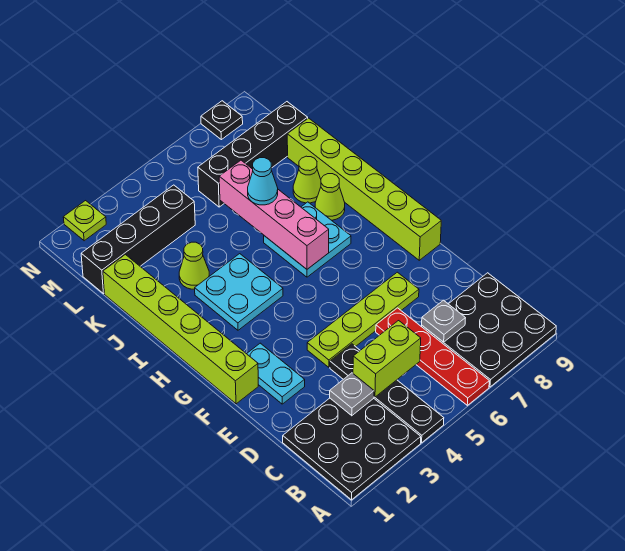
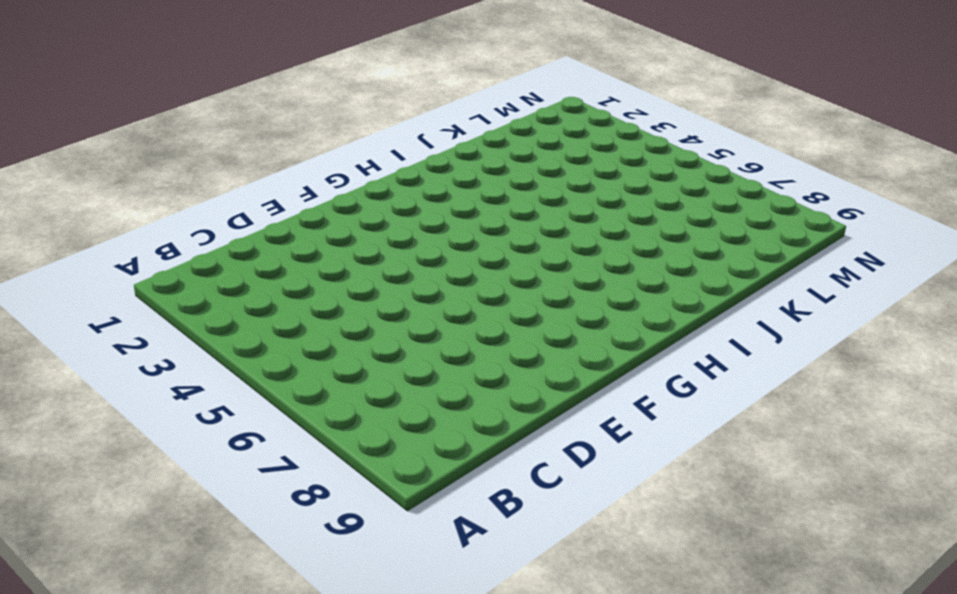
none -> black plate A1:C3 level 1
none -> black plate A4:D4 level 1
none -> red plate A6:D6 level 1

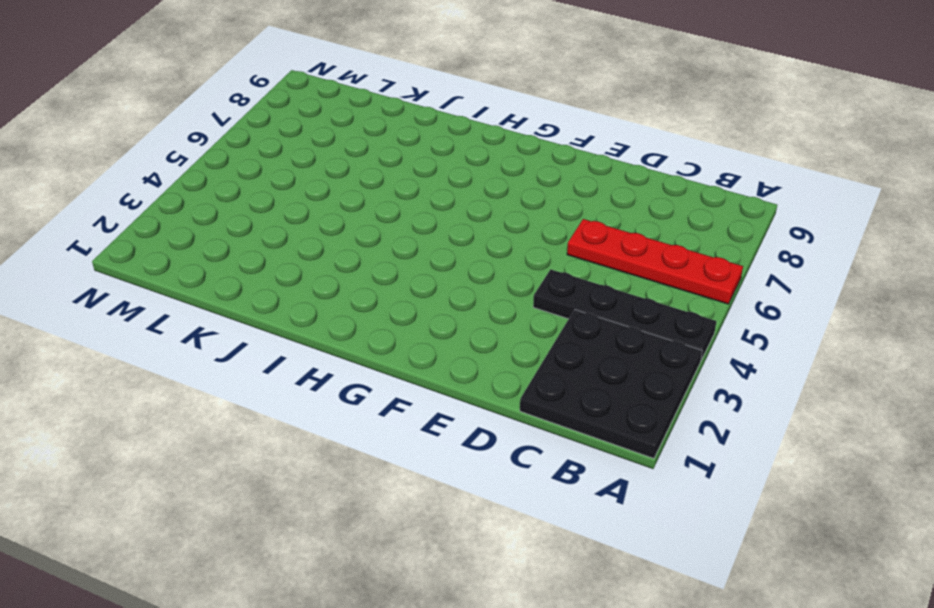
none -> black plate A7:C9 level 1
none -> cyan plate E2:F2 level 1
none -> lime plate E4:E7 level 1

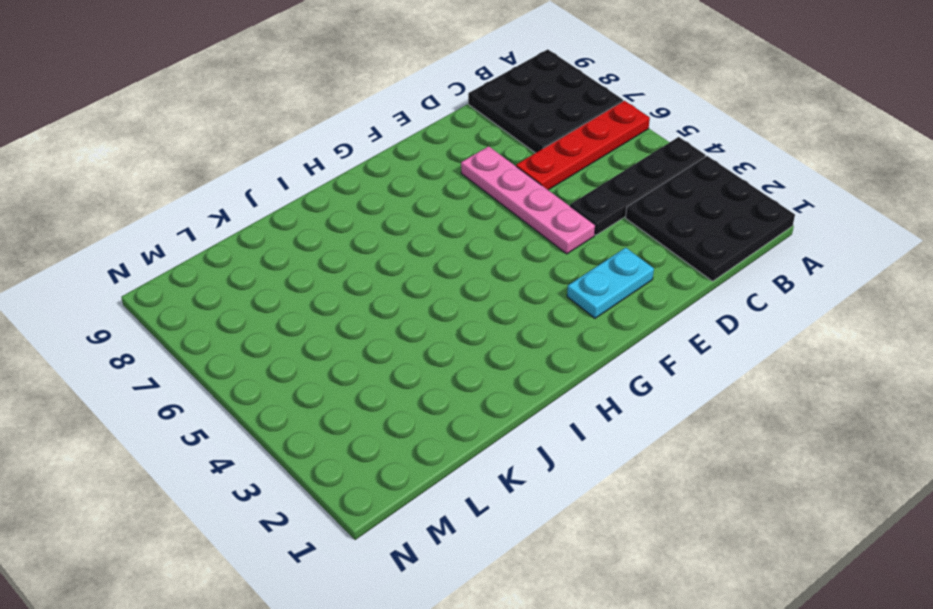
pink plate E4:E7 level 1 -> lime plate E4:E7 level 1
none -> lime brick F1:K1 level 1
none -> lime brick F9:K9 level 1
none -> cyan plate H3:I4 level 1

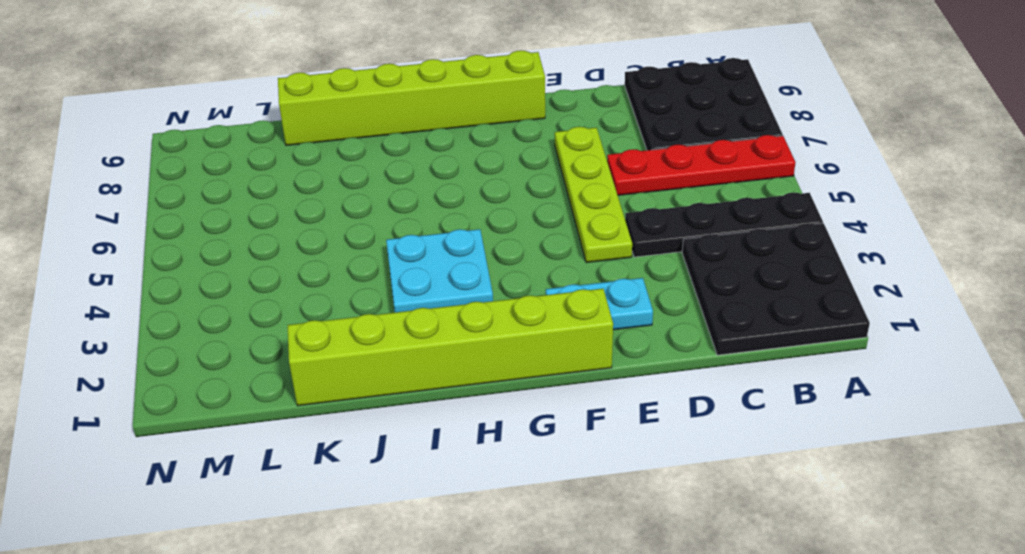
none -> cyan plate H6:I7 level 1
none -> lime cone I8 level 1
none -> lime cone J3 level 1

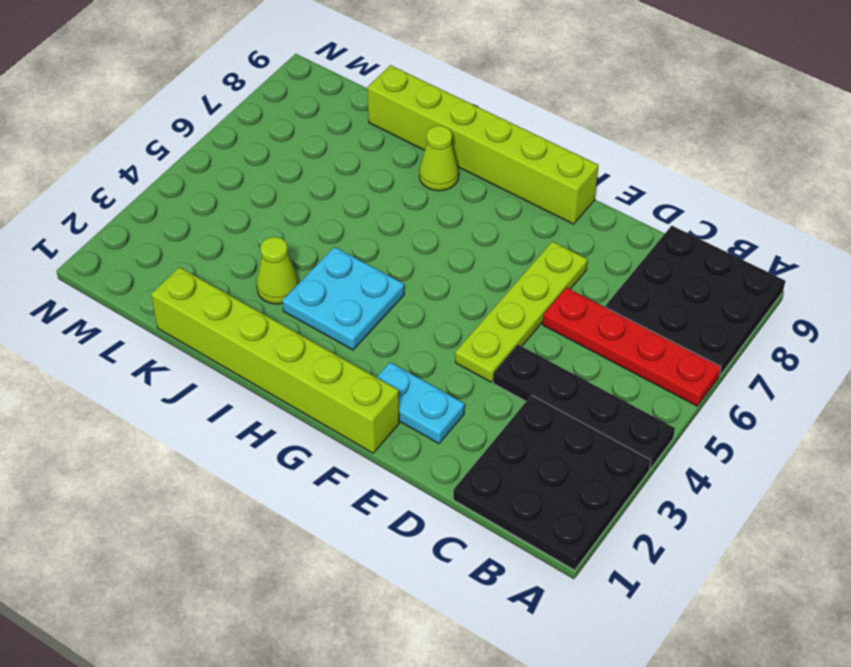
none -> cyan plate H6:I7 level 1
none -> lime cone J8 level 1
none -> black brick L1:L4 level 1

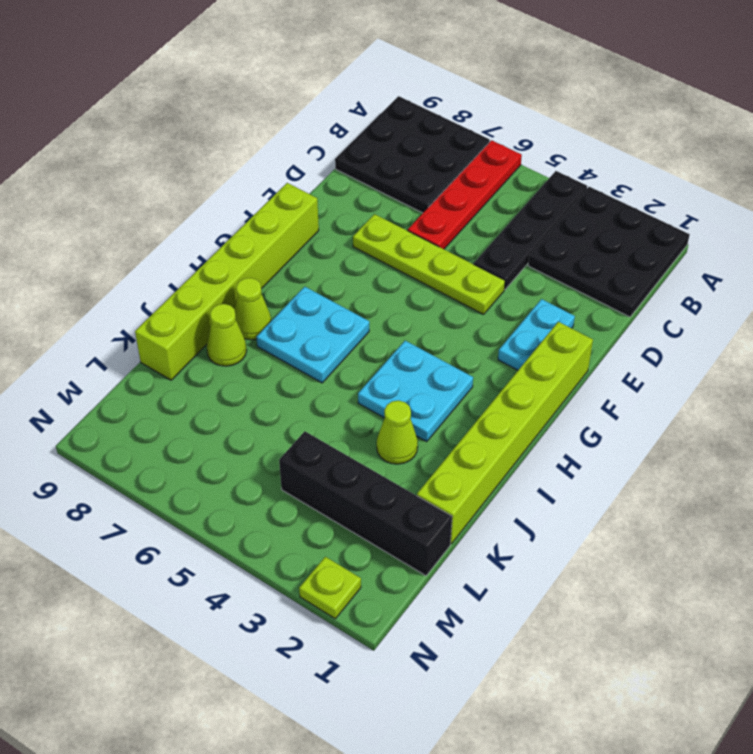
none -> black brick L6:L9 level 1
none -> black plate N8 level 1
none -> grey plate C3 level 2

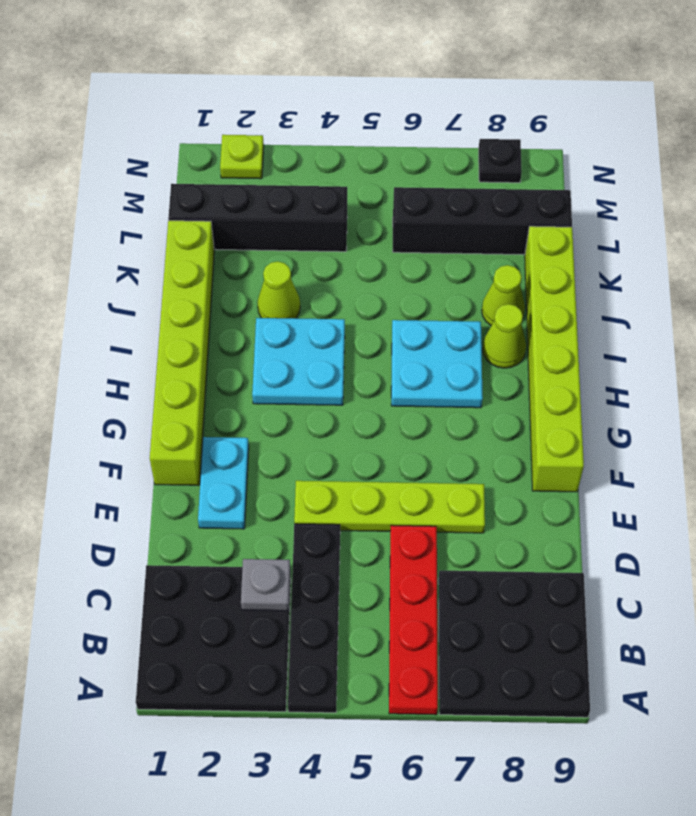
none -> lime brick C4:C5 level 2
none -> grey plate C7 level 2
none -> pink brick H6:K6 level 2

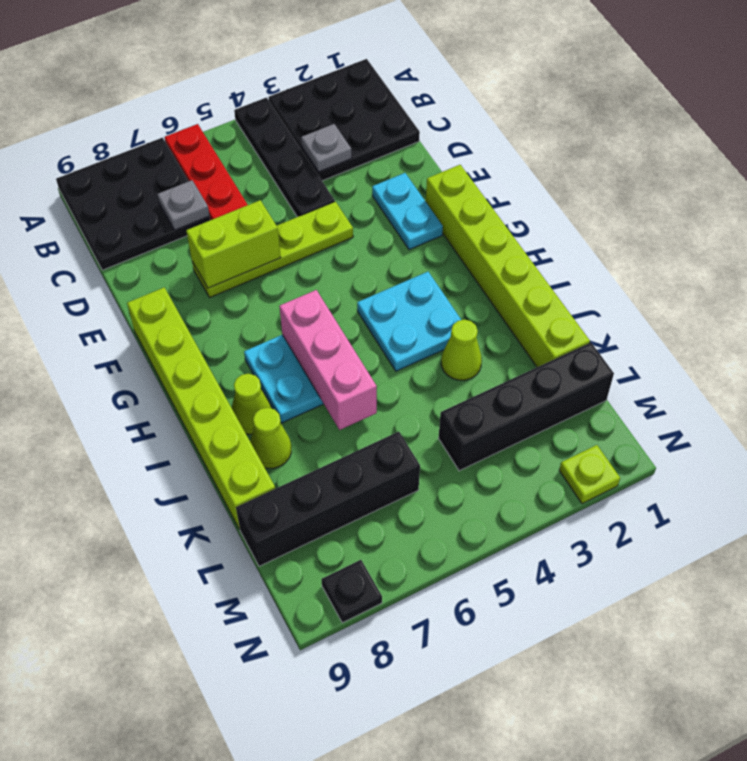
lime brick E6:E7 level 2 -> lime brick C4:C5 level 2
pink brick H6:J6 level 2 -> pink brick H6:K6 level 2
none -> cyan cone J6 level 3

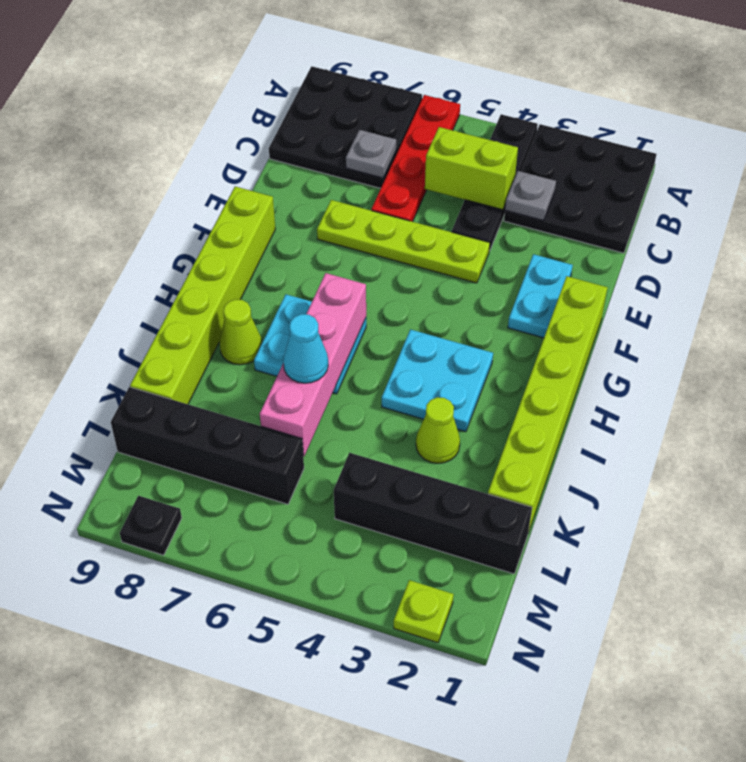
none -> lime cone J8 level 1

